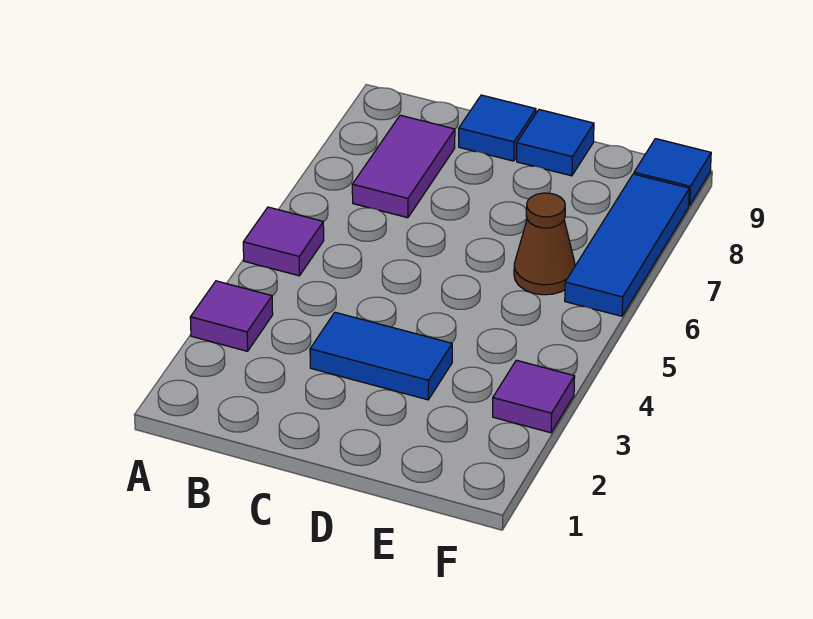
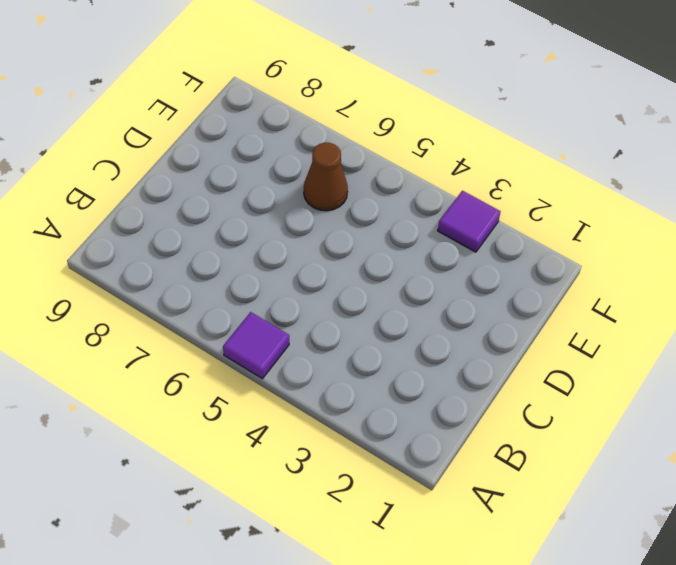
none -> purple tile A3 level 1
none -> purple tile B7:B8 level 1

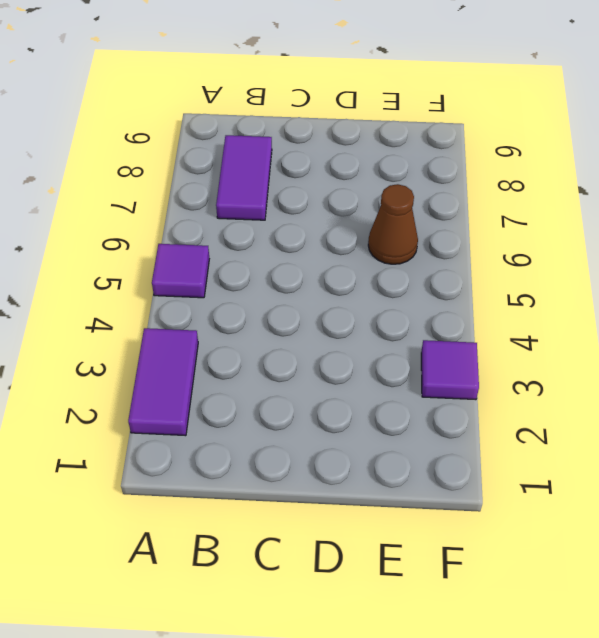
purple tile A2:A3 level 1 -> purple tile A3 level 1
none -> blue tile C3:D3 level 1
none -> blue tile C9 level 1

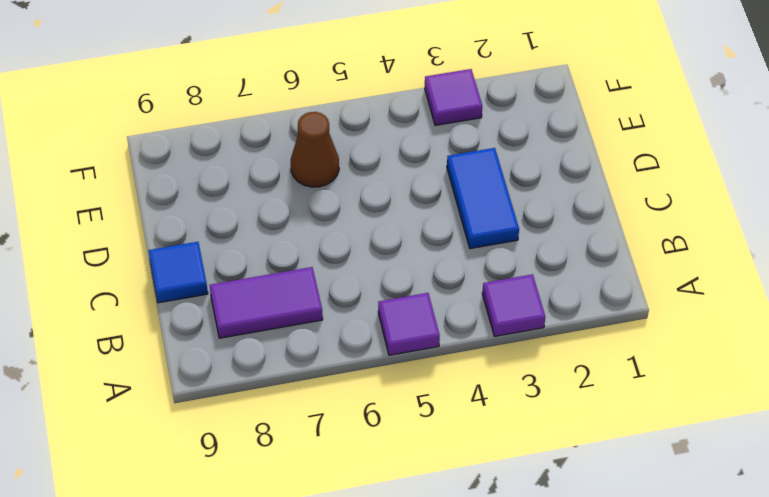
none -> blue tile D9 level 1
none -> blue tile F6:F8 level 1

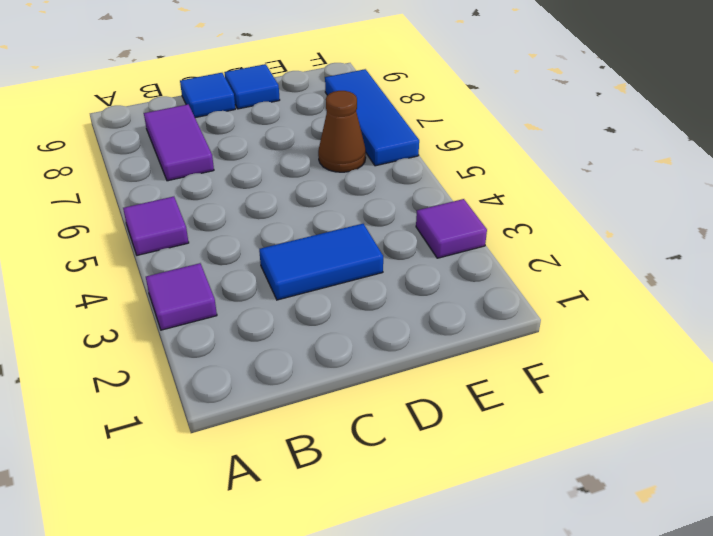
none -> blue tile F9 level 1

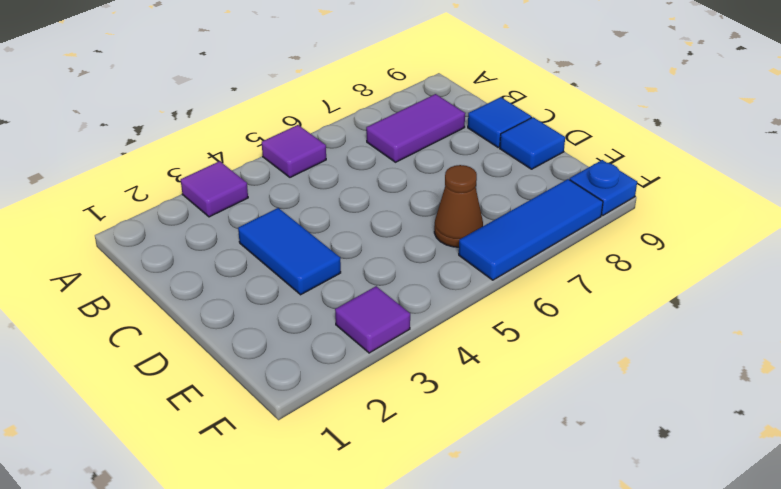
blue plate F9 level 1 -> blue tile F9 level 1

